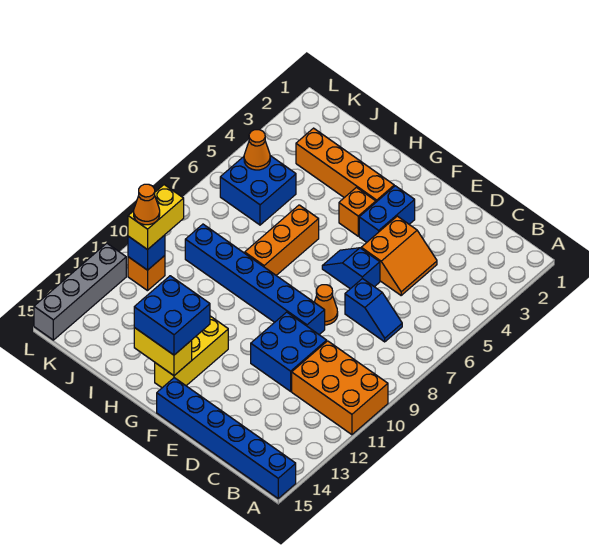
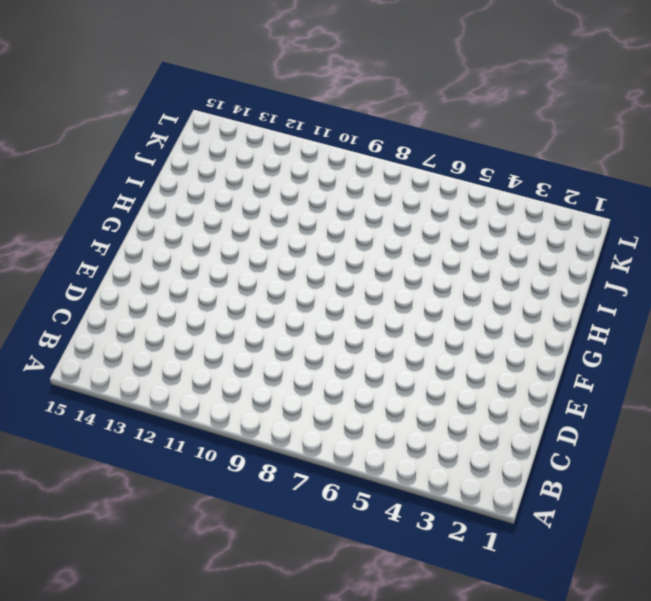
none -> orange brick A10:C11 level 1
none -> blue brick A15:F15 level 1
none -> blue slope C7:D7 level 1 top D

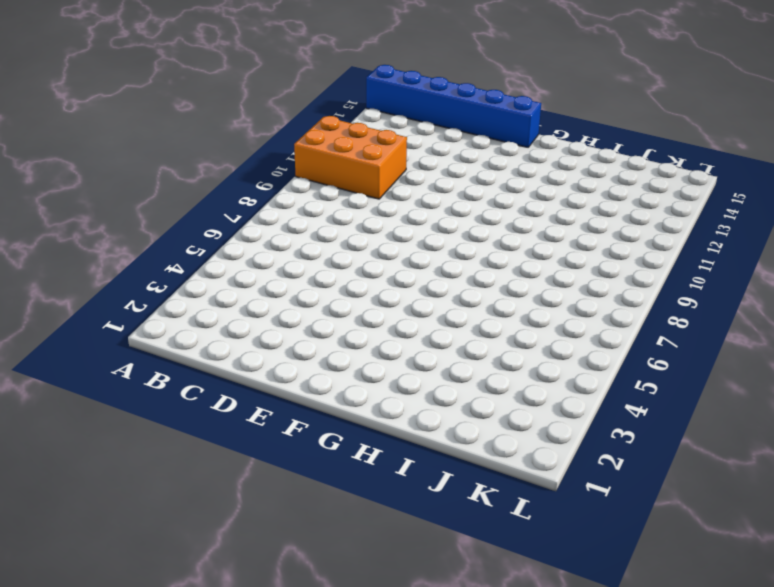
none -> blue slope C7:D7 level 1 top D
none -> orange slope D4:E5 level 1 top E
none -> blue brick D10:E11 level 1

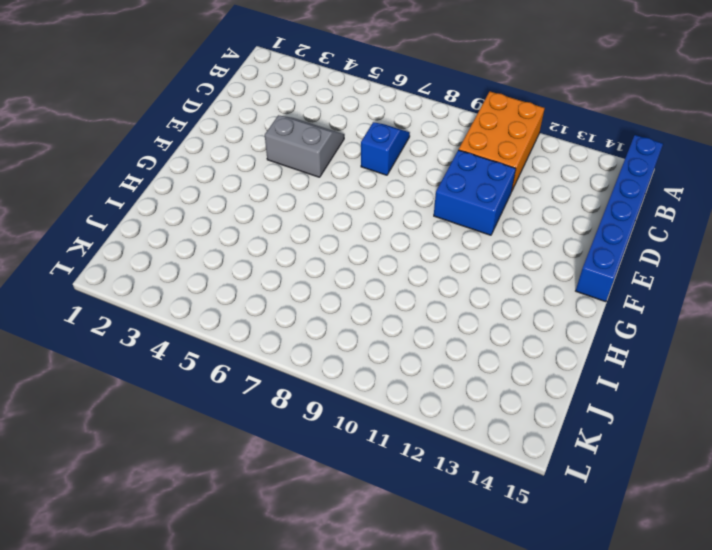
grey slope D4:E5 level 1 top E -> orange slope D4:E5 level 1 top E
none -> blue slope E6:F6 level 1 top E
none -> orange cone E8 level 1
none -> blue brick E9:J9 level 1

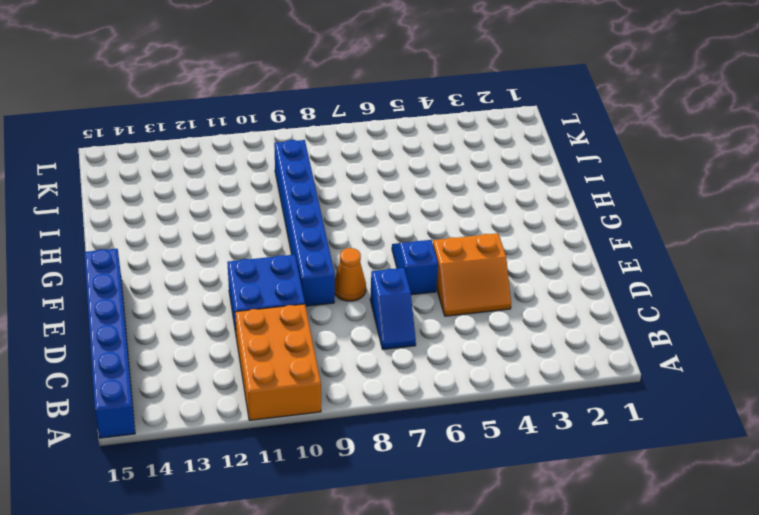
none -> blue brick F3:F4 level 1
none -> orange brick G3:J3 level 1
none -> orange brick G4 level 1

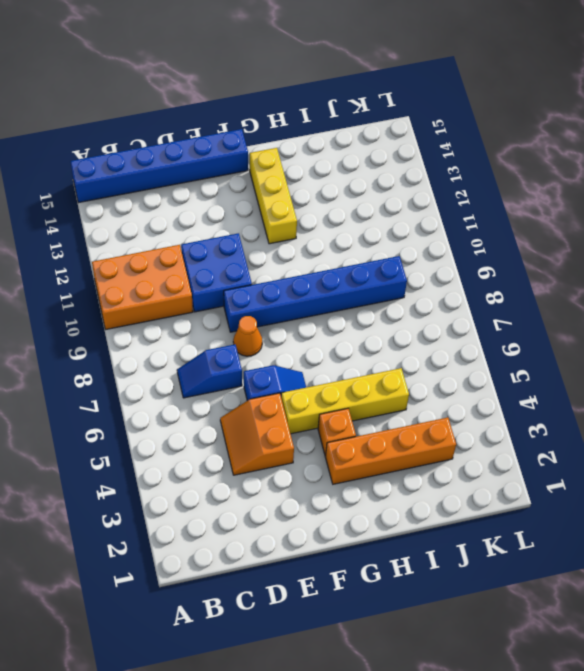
yellow brick F5:I5 level 1 -> none
none -> blue brick F3:F4 level 1
none -> orange brick H6:H8 level 1
none -> blue brick J5:K6 level 1

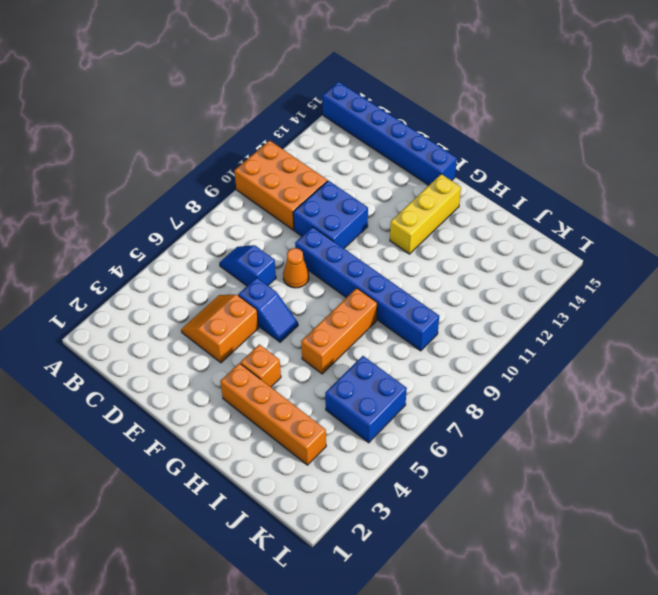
none -> blue brick F3:F4 level 1
none -> orange brick K11 level 1
none -> grey brick L12:L15 level 1

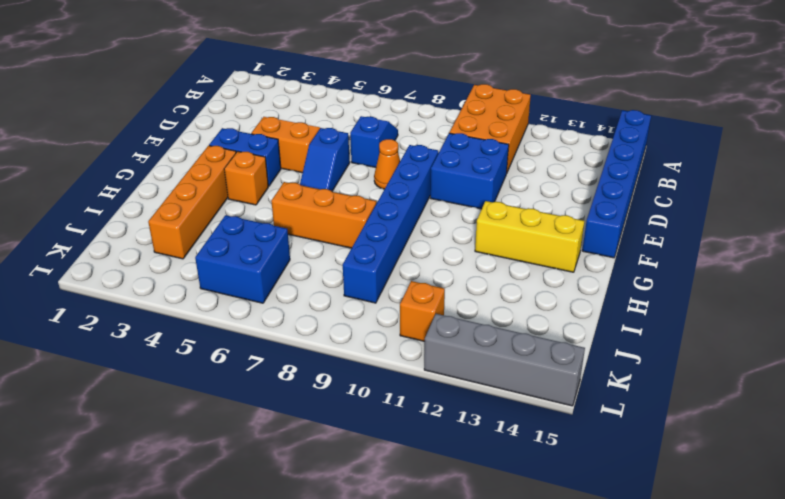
none -> yellow brick G14:H14 level 2
none -> orange cone K5 level 2
none -> blue brick K11 level 2

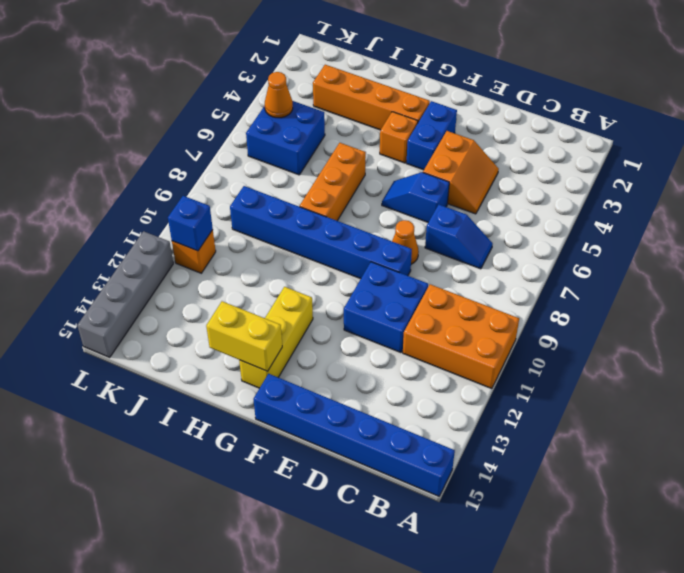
none -> blue brick G13:H14 level 3
none -> yellow brick K10:K11 level 3
none -> orange cone K11 level 4

